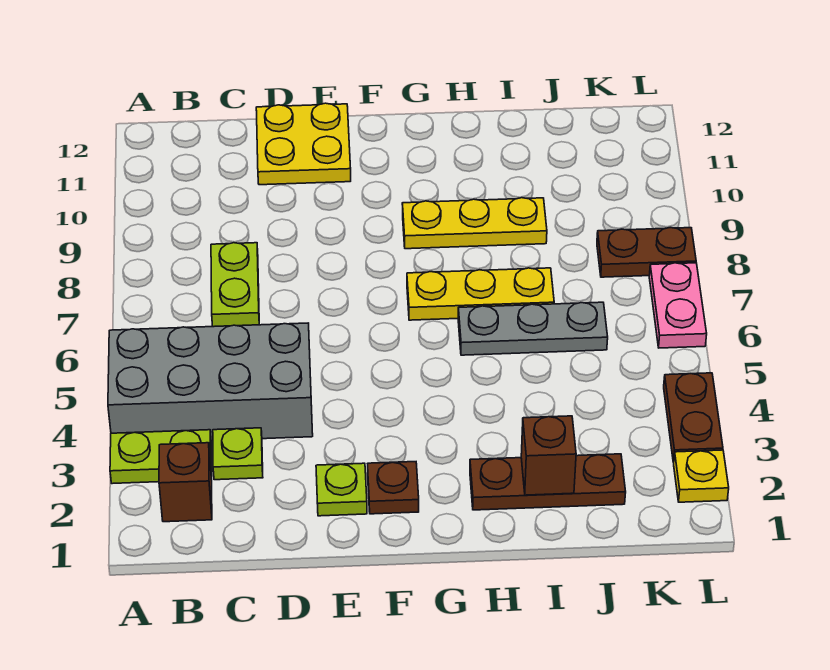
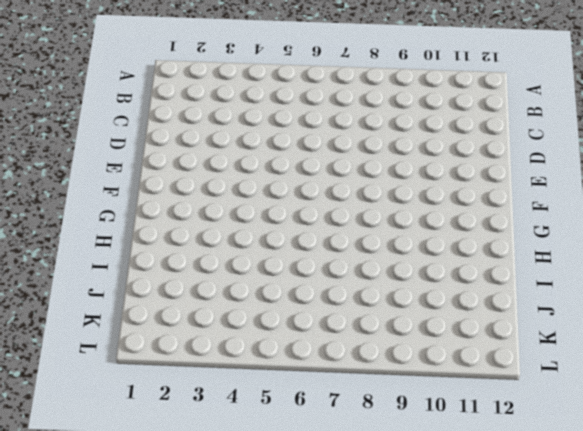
none -> lime plate A3:B3 level 1
none -> grey brick A4:D5 level 1
none -> brown brick B2 level 1

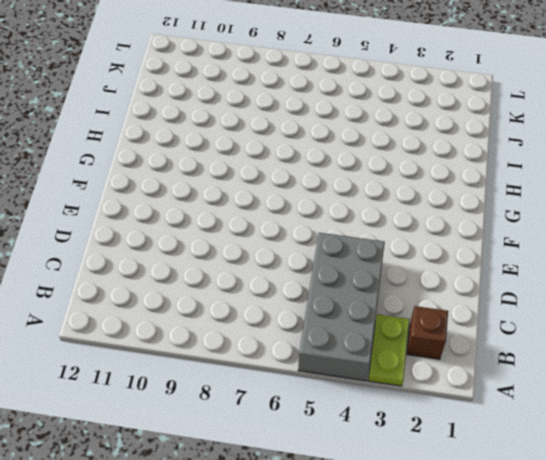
none -> lime plate C3 level 1
none -> lime plate C7:C8 level 1
none -> yellow plate D11:E12 level 1

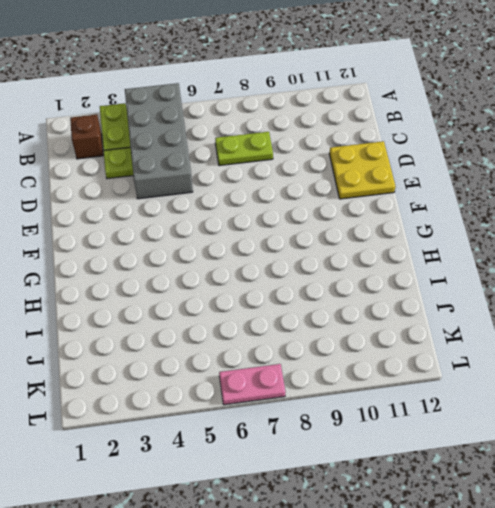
none -> lime plate E2 level 1
none -> brown plate F2 level 1
none -> yellow plate G7:I7 level 1

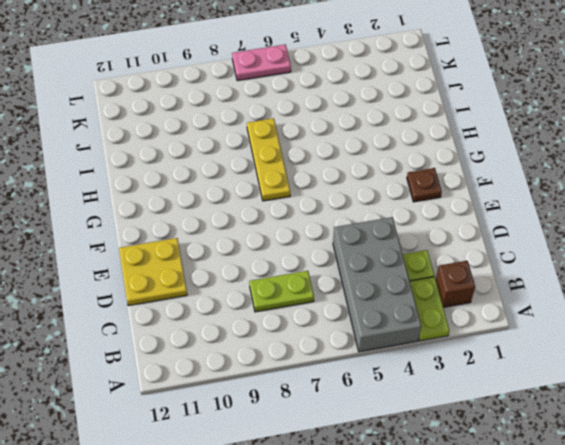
none -> lime plate E2 level 1
none -> yellow plate G9:I9 level 1
none -> brown plate H2:J2 level 1

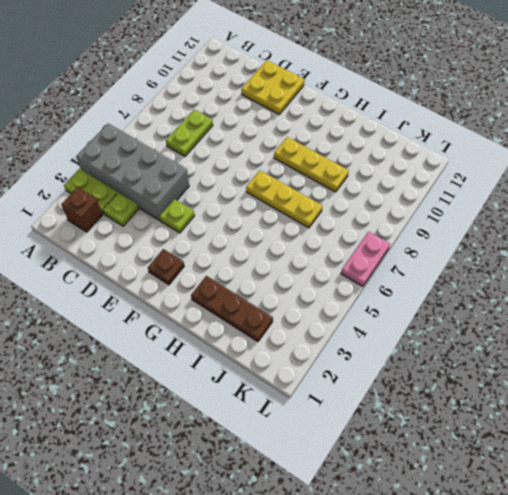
lime plate E4 level 1 -> lime plate E2 level 1
none -> grey plate H6:J6 level 1
none -> brown plate K8:L8 level 1
none -> yellow plate L2 level 1

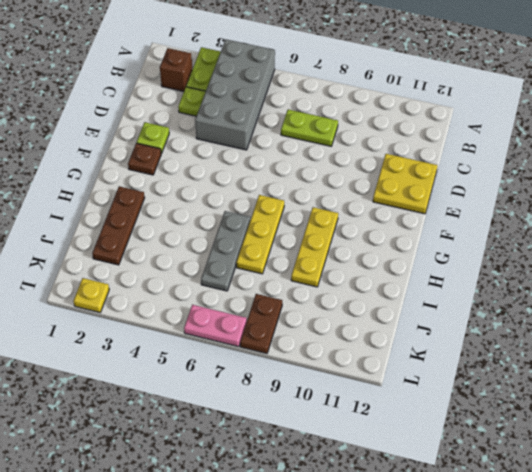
none -> brown plate L3:L4 level 1
none -> brown brick I2 level 2

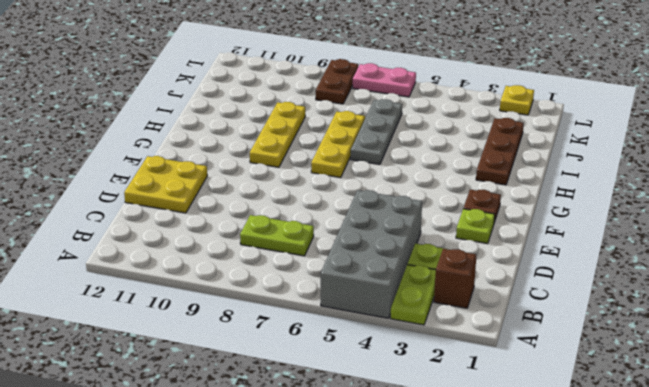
none -> brown plate L3:L4 level 1
none -> brown brick I2 level 2

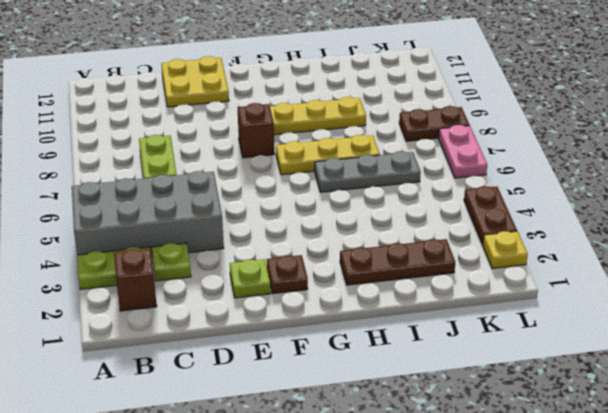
brown brick F8 level 1 -> brown brick I2 level 2

